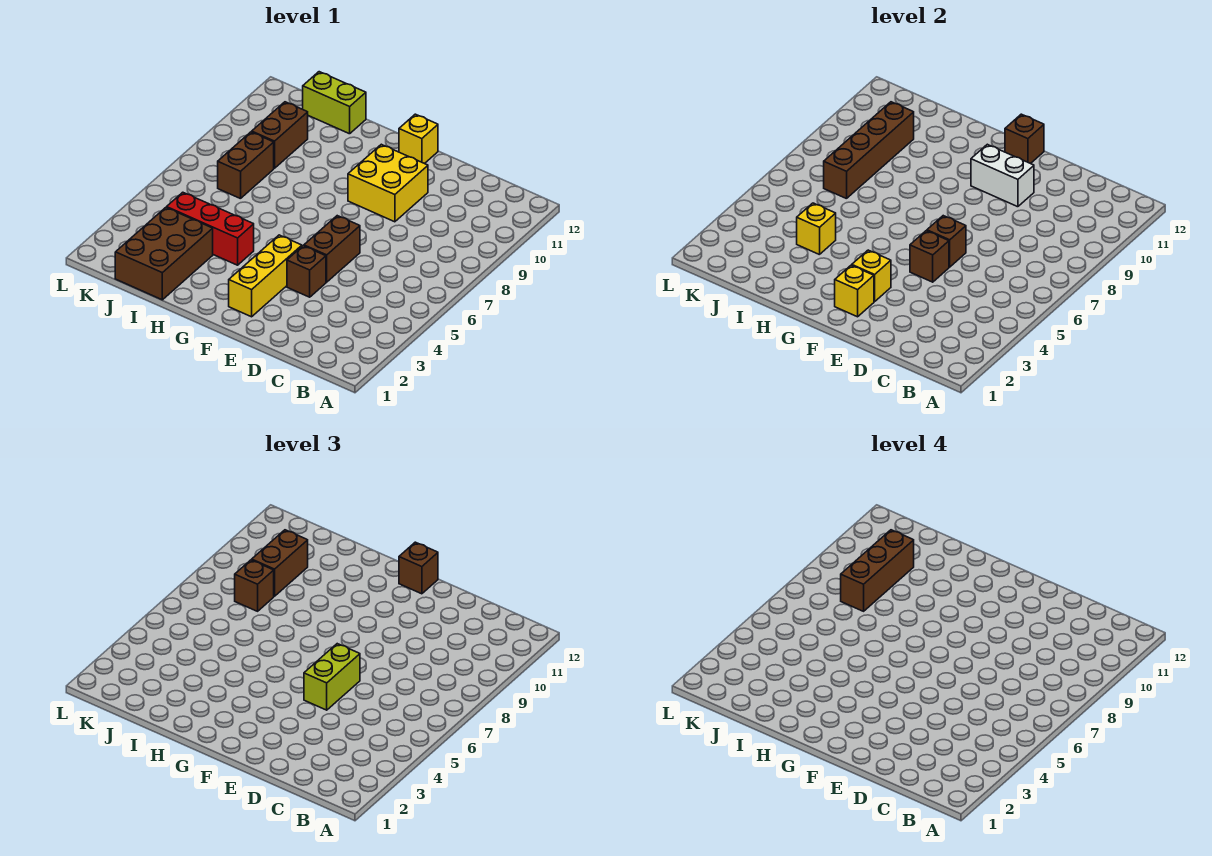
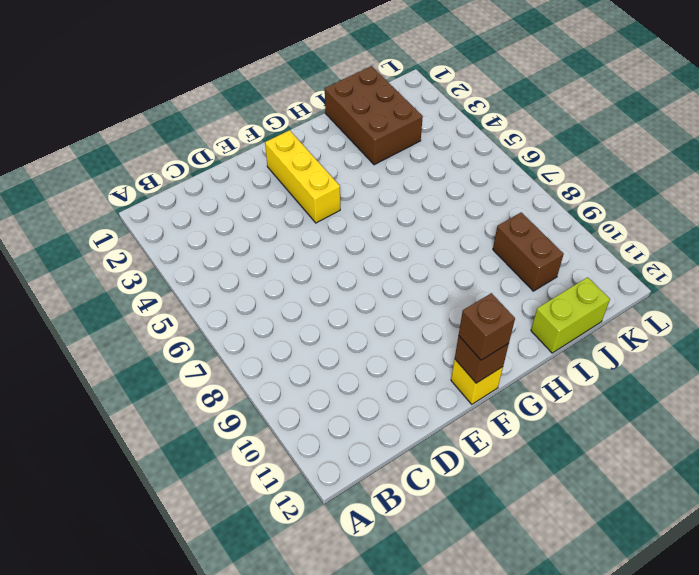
none -> brown brick E4 level 1
none -> brown brick E5:E6 level 1
none -> yellow brick E9:F10 level 1

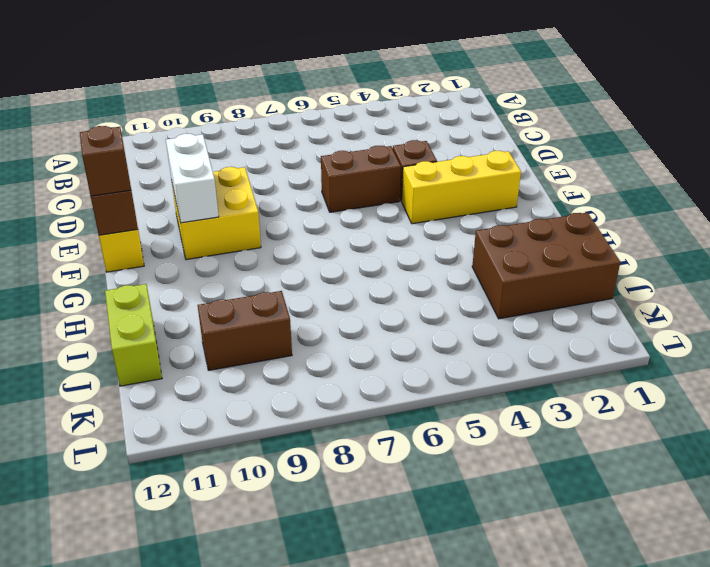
none -> red brick H4:J4 level 1
none -> brown brick J7:J8 level 1
none -> brown brick E5 level 2

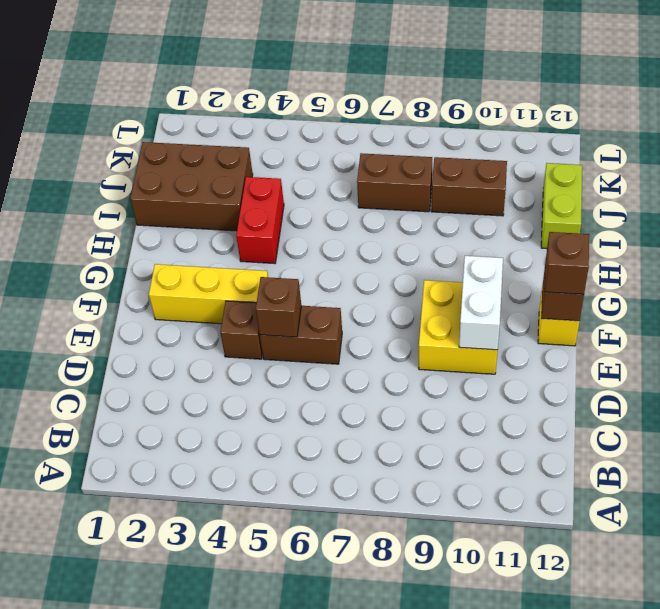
red brick H4:I4 level 1 -> red brick H4:J4 level 1
none -> brown brick E6 level 2
none -> yellow brick F2 level 2
none -> yellow brick F3 level 2

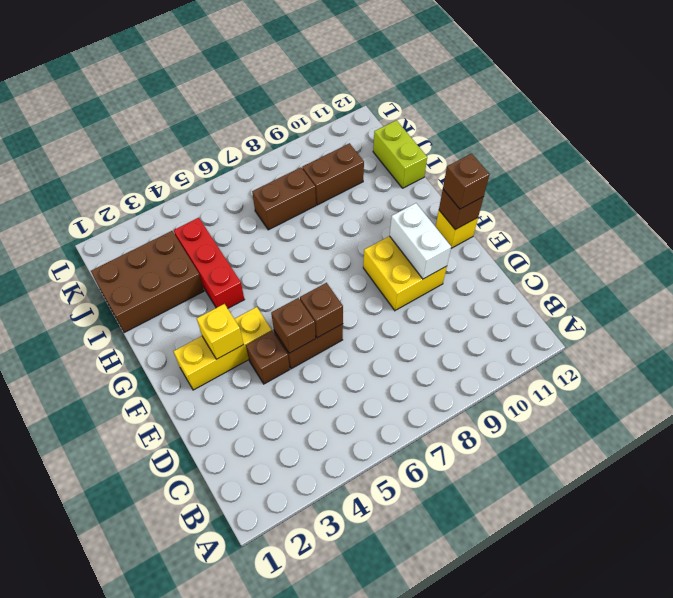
none -> yellow brick F2 level 2
none -> yellow brick I4 level 2
none -> brown brick J7:J10 level 2

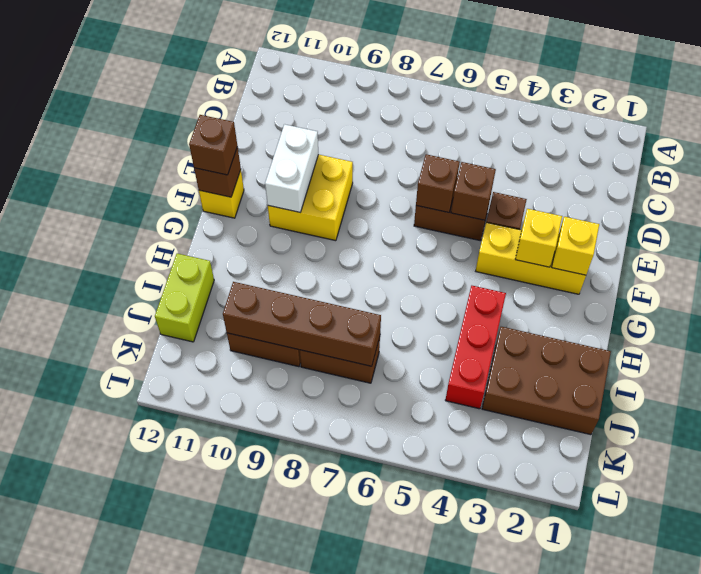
none -> yellow brick I4 level 2
none -> lime brick E5:E6 level 3
none -> brown brick J8 level 3

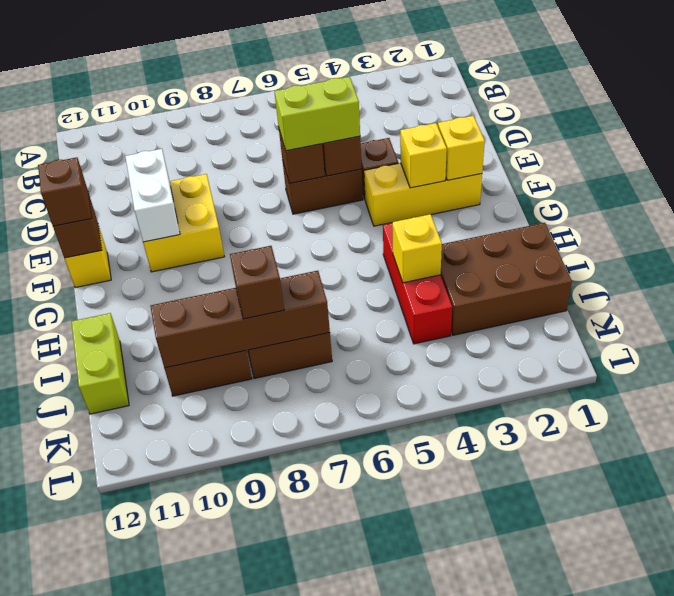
none -> brown brick J9:J10 level 3
none -> brown brick J8:J10 level 4

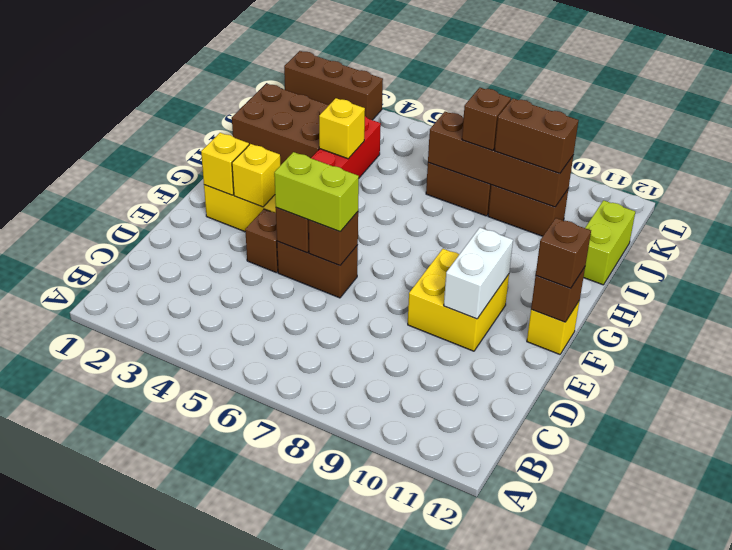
brown brick L1:L3 level 1 -> brown brick J8:J10 level 4

